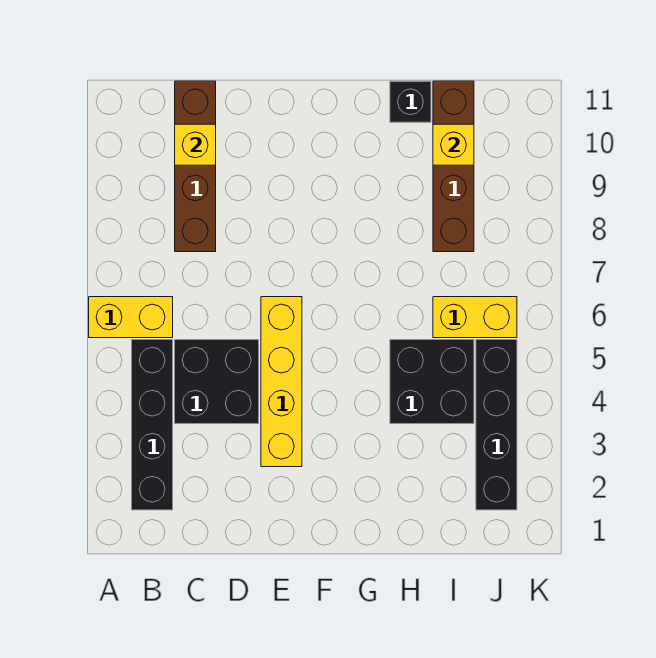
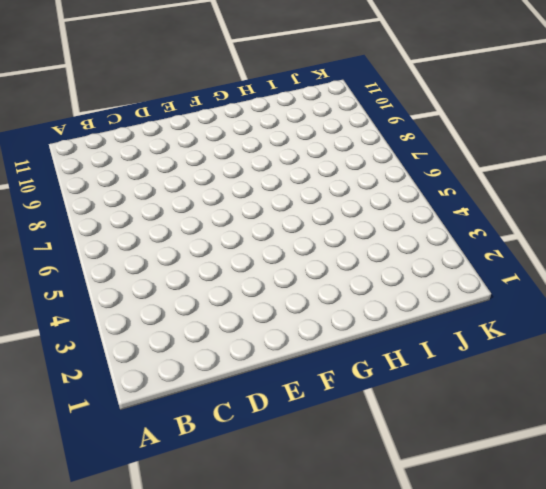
none -> yellow brick A6:B6 level 1
none -> black brick B2:B5 level 1
none -> black brick C4:D5 level 1

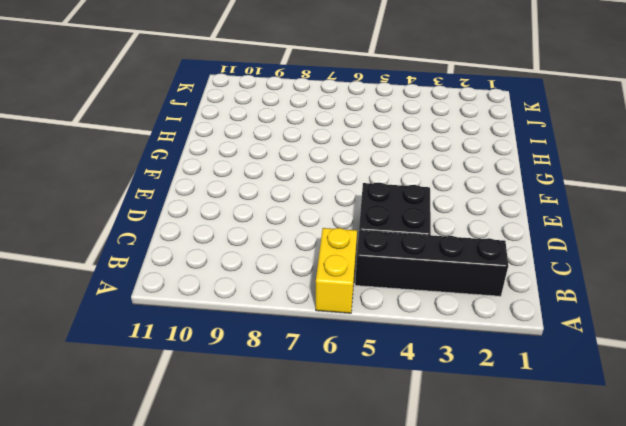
none -> brown brick C8:C11 level 1
none -> yellow brick E3:E6 level 1
none -> black brick H4:I5 level 1

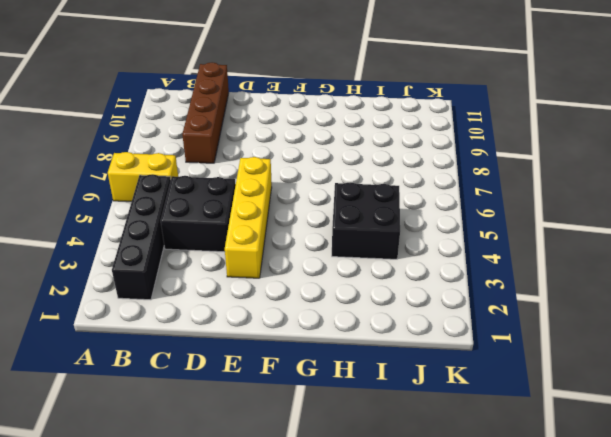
none -> black brick H11 level 1
none -> yellow brick I6:J6 level 1
none -> brown brick I8:I11 level 1

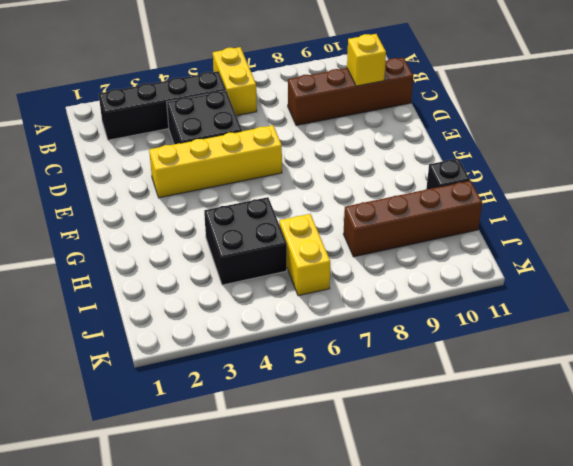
none -> black brick J2:J5 level 1
none -> yellow brick I10 level 2

